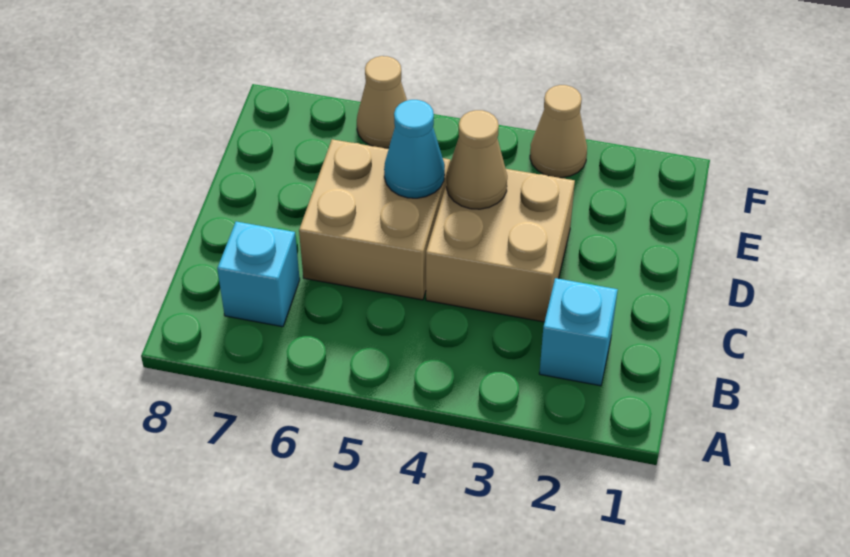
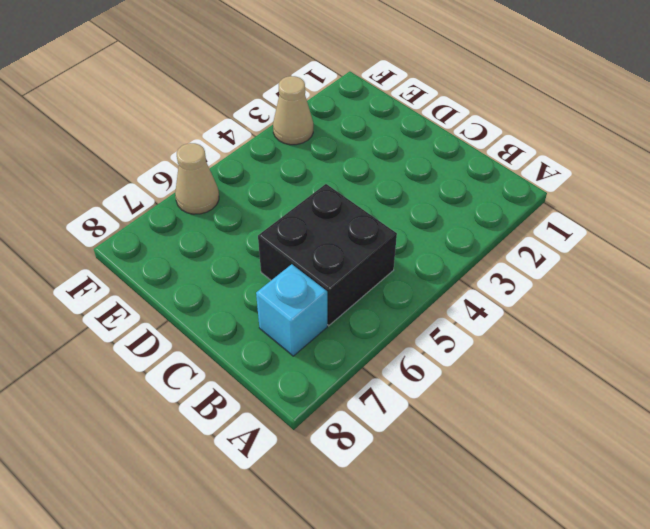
black brick B5:C6 level 1 -> tan brick C5:D6 level 1
none -> cyan brick B2 level 1
none -> tan brick C3:D4 level 1

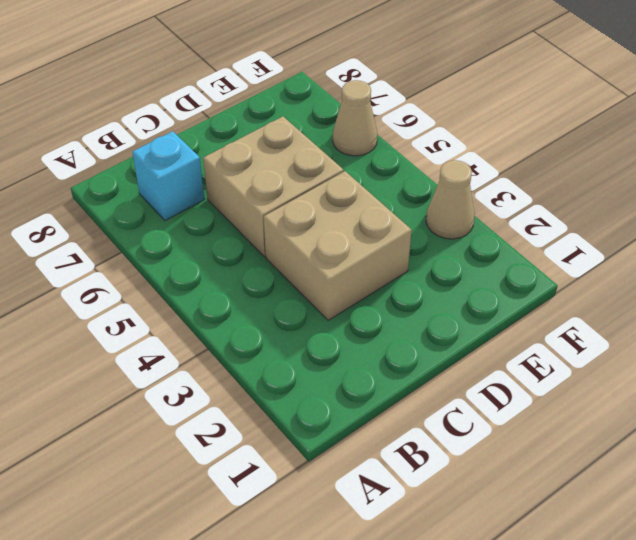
none -> cyan brick B2 level 1
none -> tan cone D4 level 2

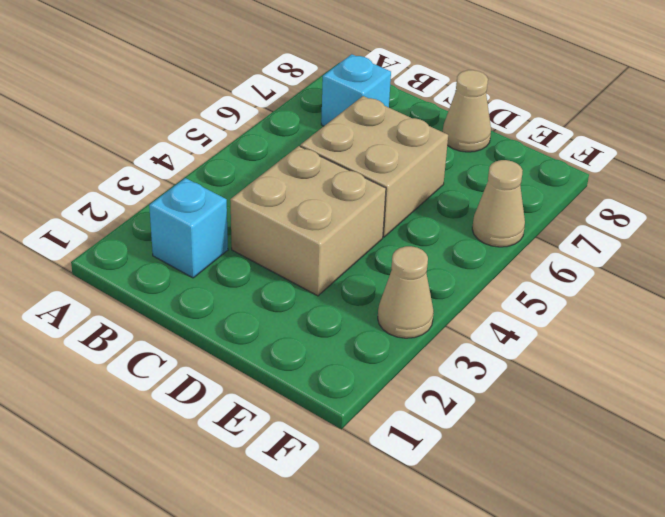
tan cone D8 level 1 -> tan cone D4 level 2
none -> cyan cone D5 level 2

